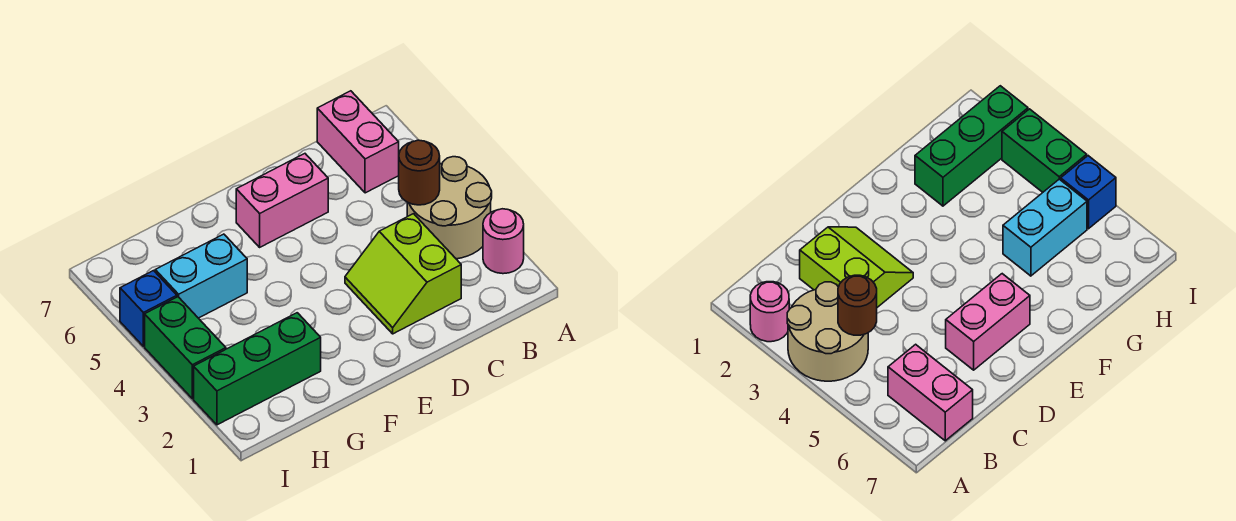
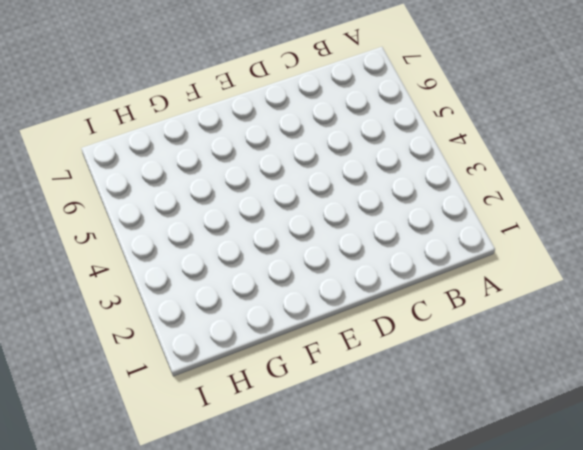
none -> pink round brick A2 level 1
none -> tan round brick A3:B4 level 1

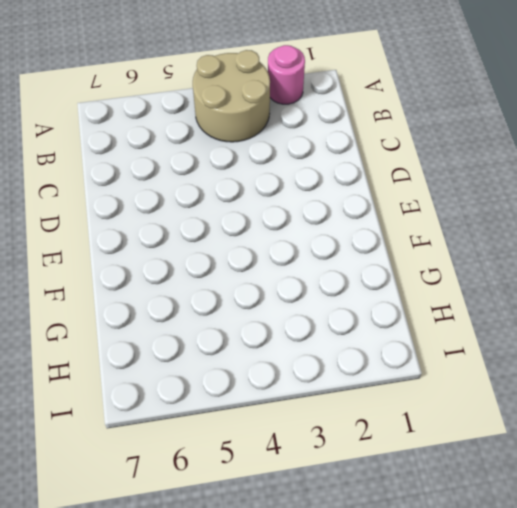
none -> pink brick B6:B7 level 1
none -> lime slope C2:D3 level 1 top C

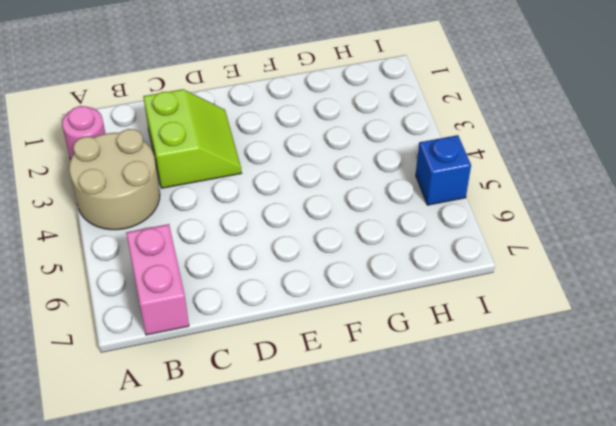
none -> pink brick D6:E6 level 1
none -> green brick G2:I2 level 1

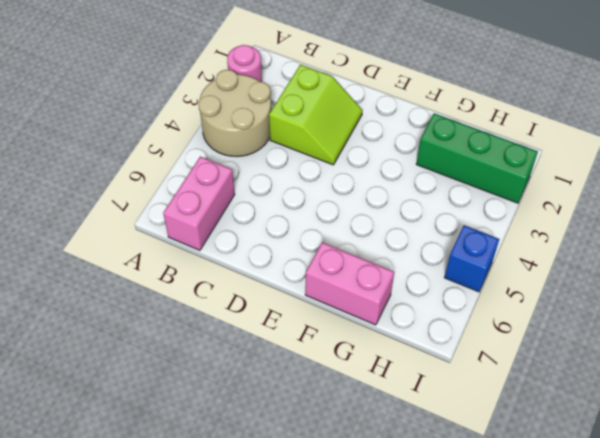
pink brick F7:G7 level 1 -> pink brick D6:E6 level 1
none -> cyan brick G5:H5 level 1
none -> green brick I3:I4 level 1

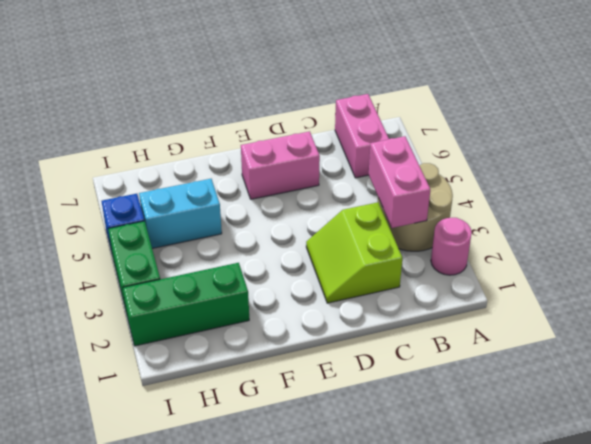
pink brick B3:B4 level 2 -> brown round brick B4 level 2

